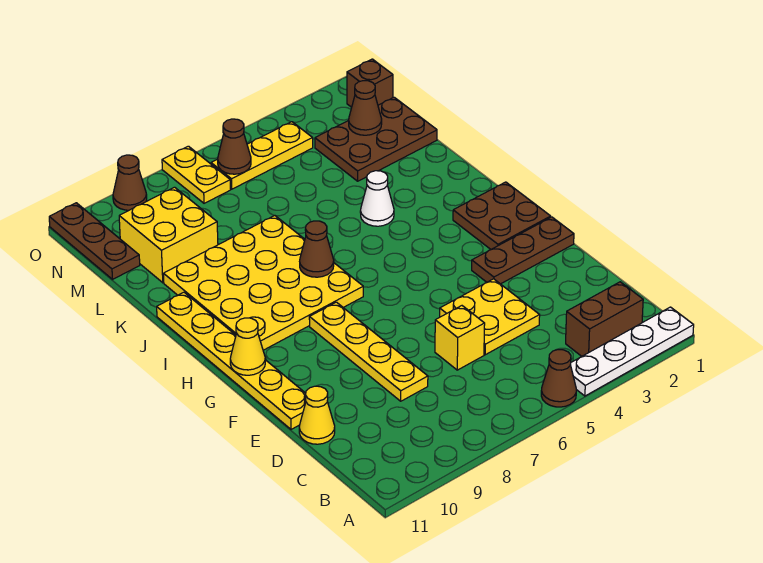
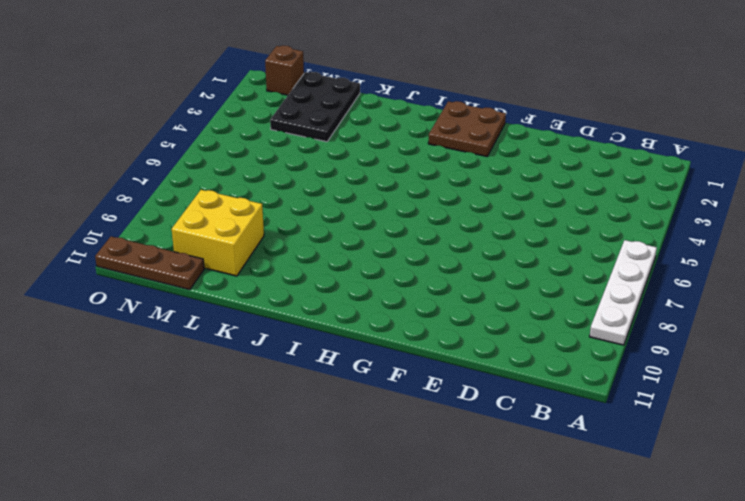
white plate A6:A9 level 1 -> white plate A1:A4 level 1
black plate L1:M3 level 1 -> brown plate L1:M3 level 1
none -> brown cone A5 level 1
none -> brown brick B2:B3 level 1
none -> yellow plate D4:E5 level 1

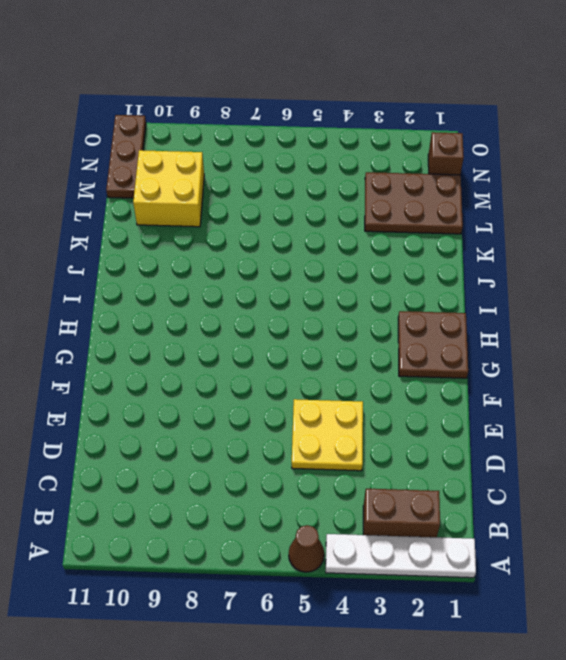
none -> yellow brick D6 level 1
none -> yellow plate D8:G8 level 1
none -> yellow cone D11 level 1

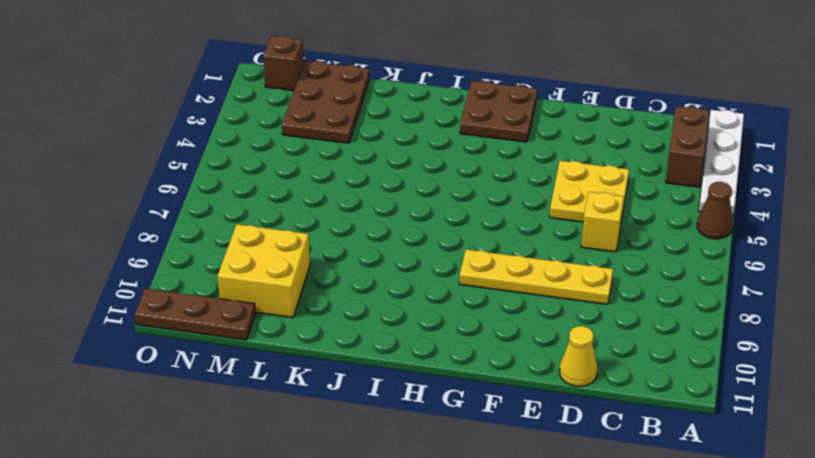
none -> yellow plate E11:J11 level 1
none -> brown plate F1:F3 level 1
none -> yellow plate H7:K10 level 1

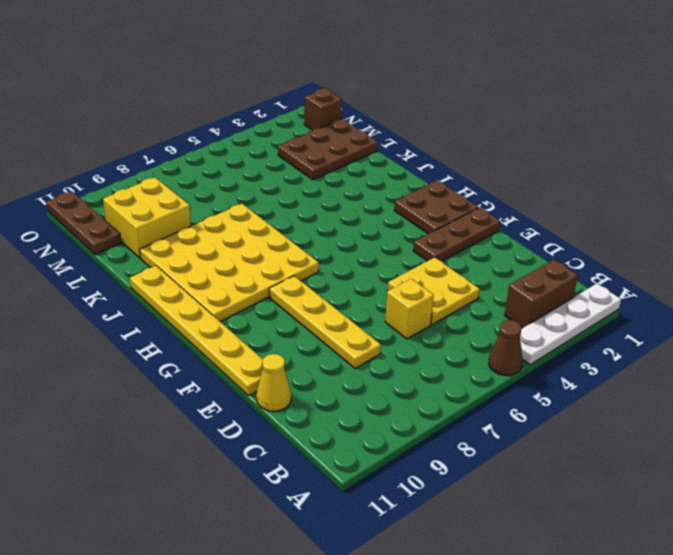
none -> white cone J4 level 1
none -> yellow plate N4:N6 level 1
none -> yellow plate N7:O7 level 1

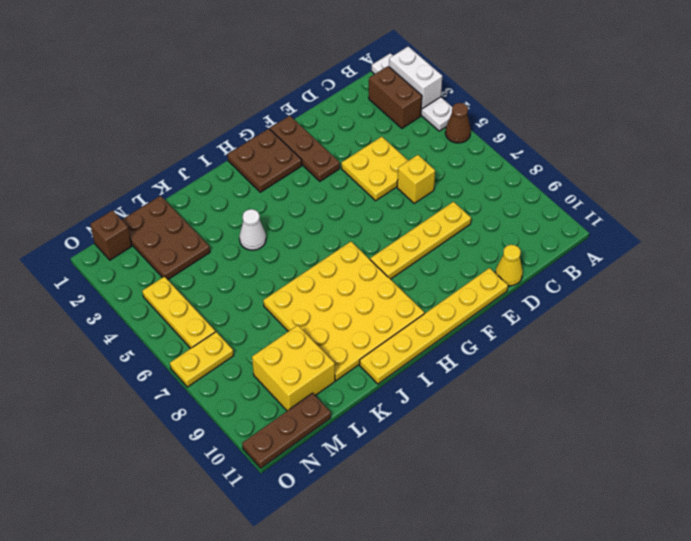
white brick A2:A3 level 2 -> none
none -> brown cone O9 level 1
none -> yellow cone G11 level 2
none -> brown cone I7 level 2

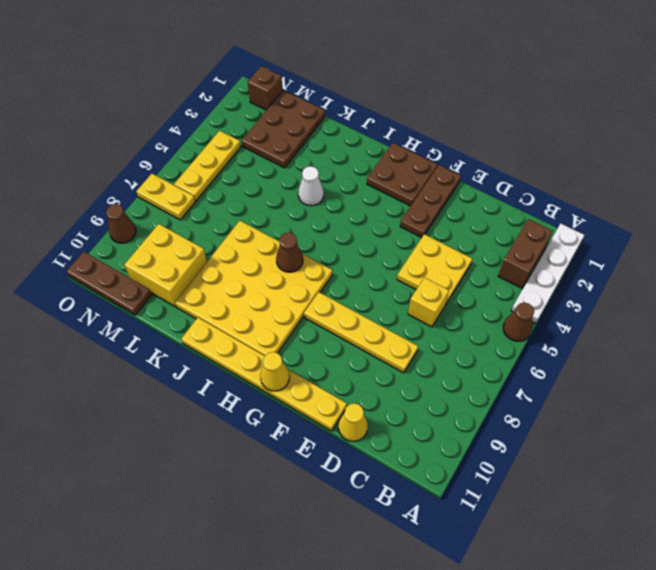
none -> brown cone M2 level 2
none -> brown cone N6 level 2

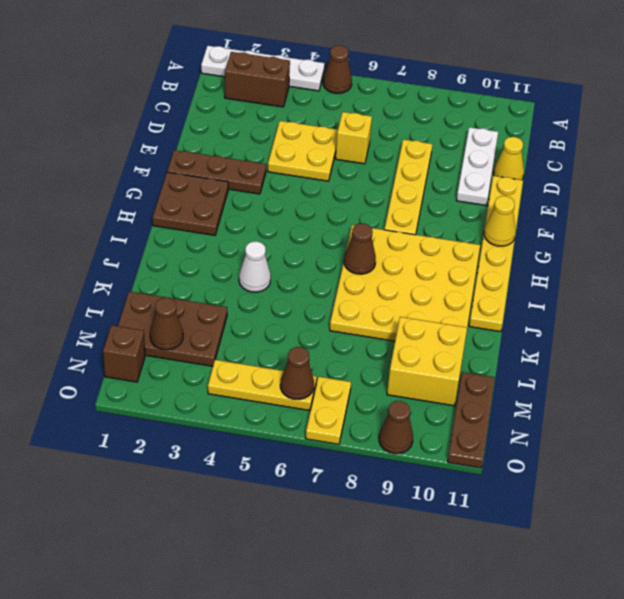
white plate C10:E10 level 1 -> none

